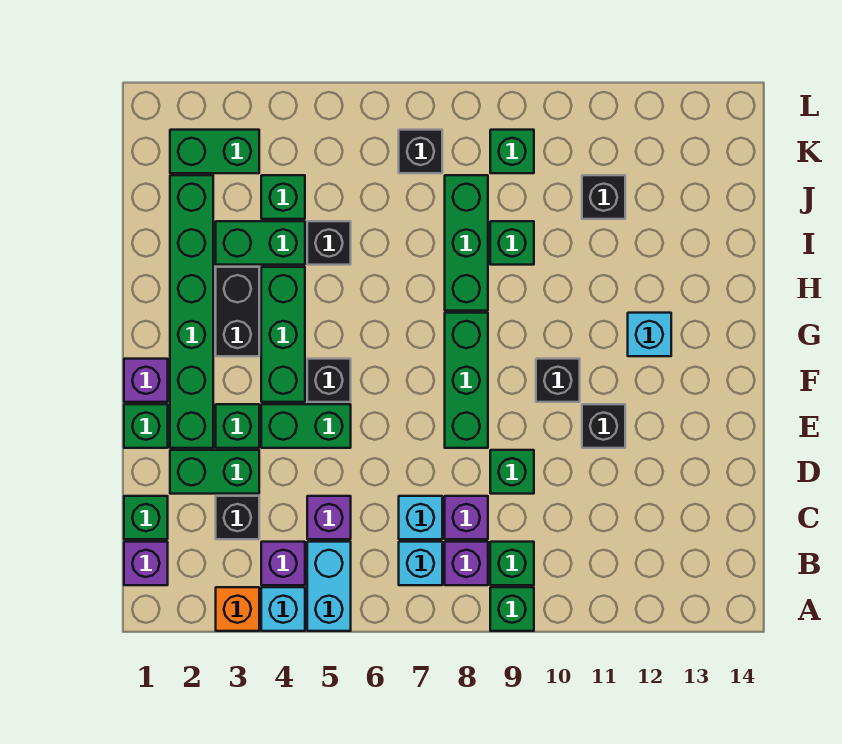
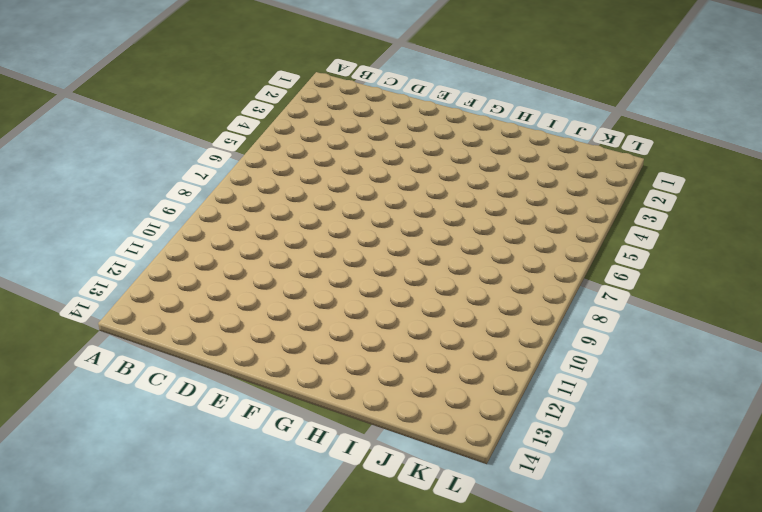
none -> orange brick A3 level 1
none -> cyan brick A4 level 1
none -> cyan brick A5:B5 level 1
none -> green brick A9 level 1

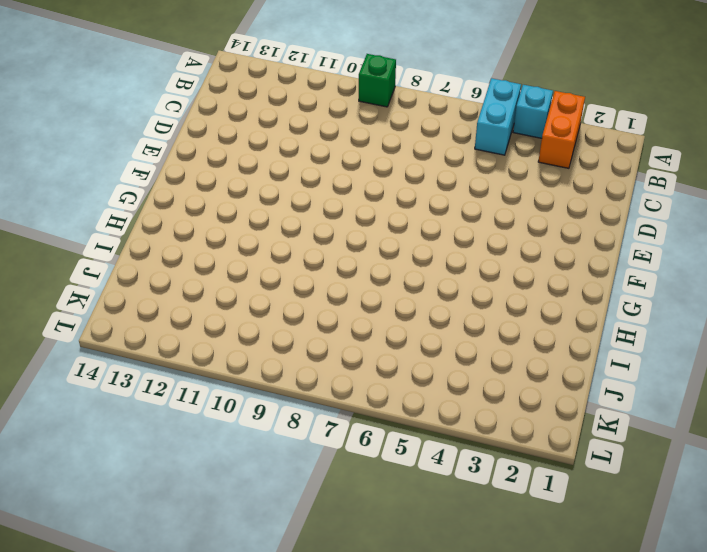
orange brick A3:B3 level 1 -> orange brick A3 level 1
none -> purple brick B1 level 1
none -> purple brick B4 level 1
none -> cyan brick B7 level 1
none -> purple brick B8 level 1

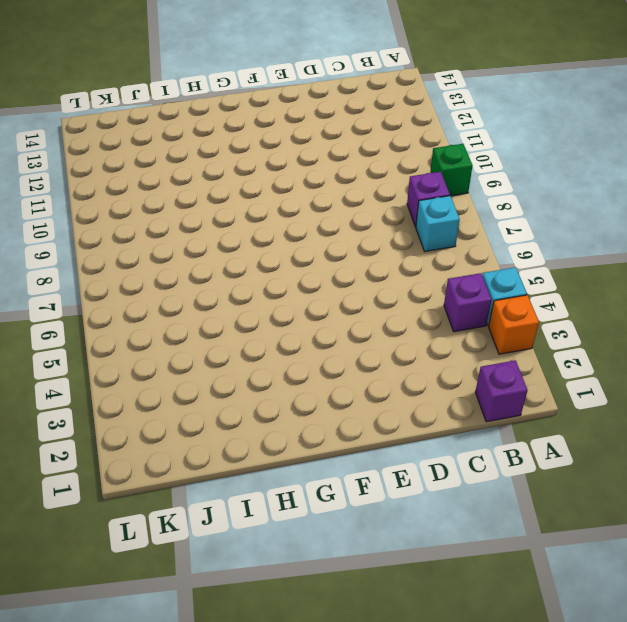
none -> cyan brick A5:B5 level 1
none -> green brick B9 level 1
none -> green brick C1 level 1
none -> black brick C3 level 1

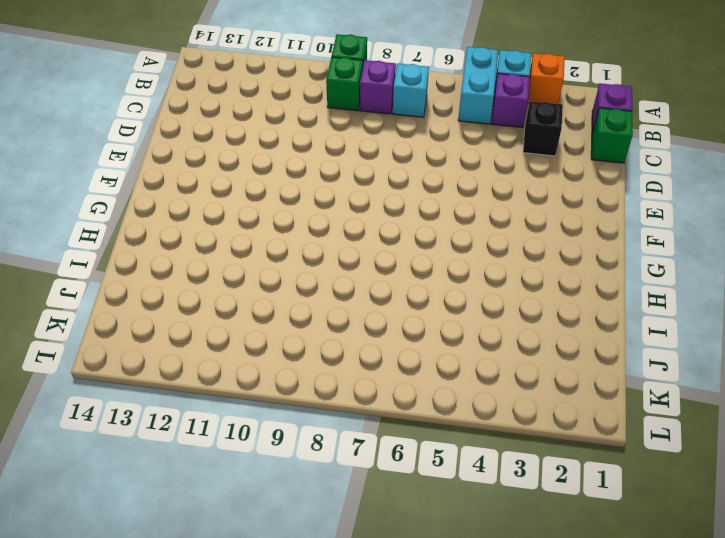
none -> purple brick C5 level 1
none -> cyan brick C7 level 1
none -> purple brick C8 level 1
none -> green brick D2:D3 level 1

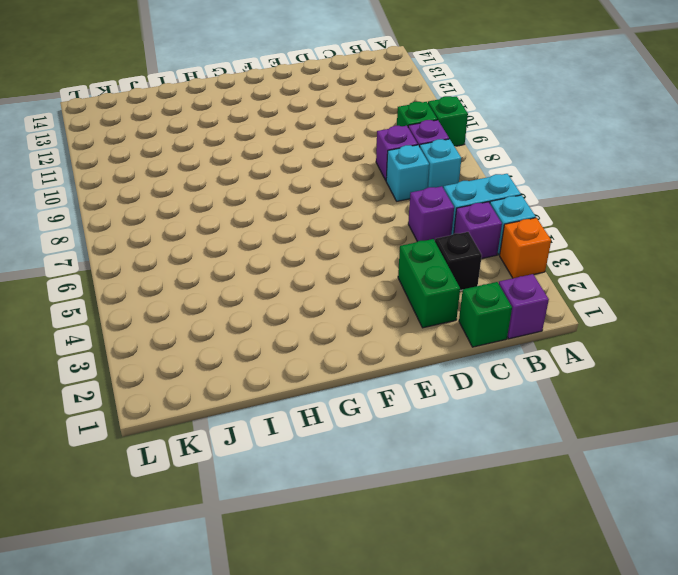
none -> green brick D9 level 1
none -> green brick E1 level 1
none -> green brick E2:J2 level 1
none -> green brick E3 level 1

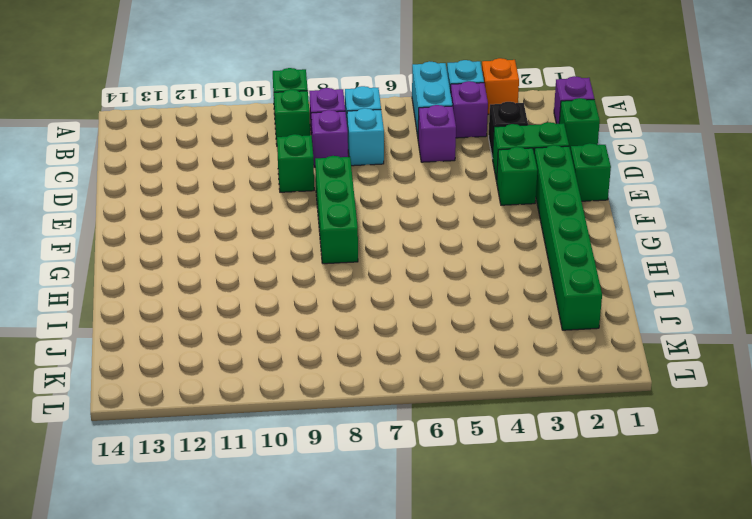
none -> green brick E4:E5 level 1
none -> black brick E11 level 1
none -> purple brick F1 level 1
none -> green brick F4:H4 level 1

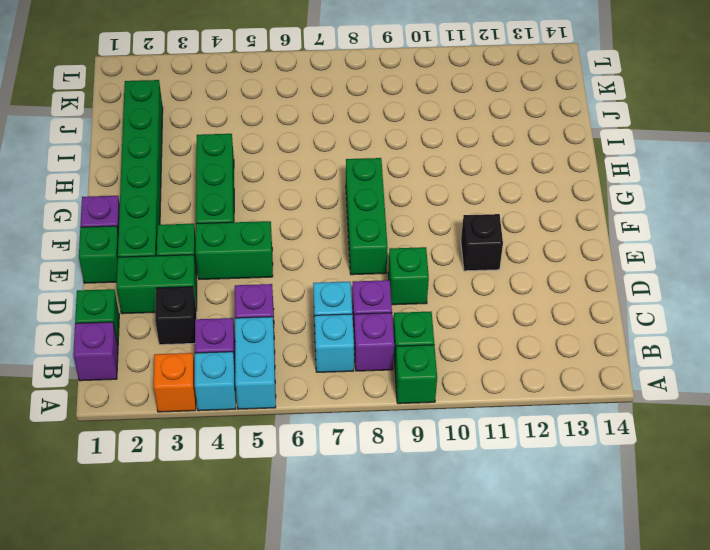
none -> black brick F5 level 1
none -> black brick F10 level 1
none -> black brick G3:H3 level 1
none -> cyan brick G12 level 1

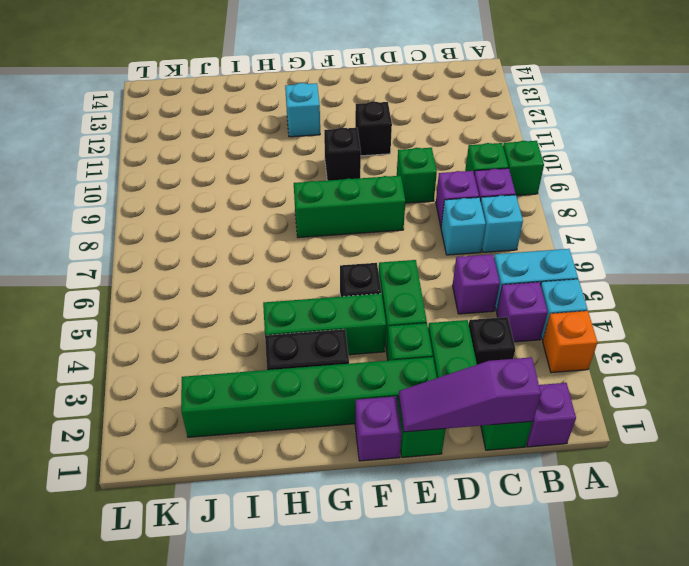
purple slope C1:E1 level 2 top C -> none
none -> green brick H8:J8 level 1
none -> green brick I3:I4 level 1
none -> black brick I5 level 1
none -> green brick I9 level 1

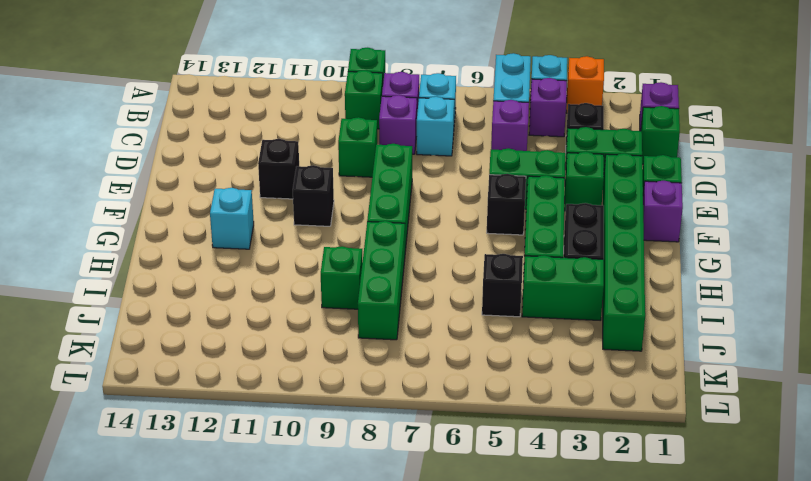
none -> green brick J4 level 1
none -> black brick J11 level 1
none -> green brick K2:K3 level 1
none -> black brick K7 level 1

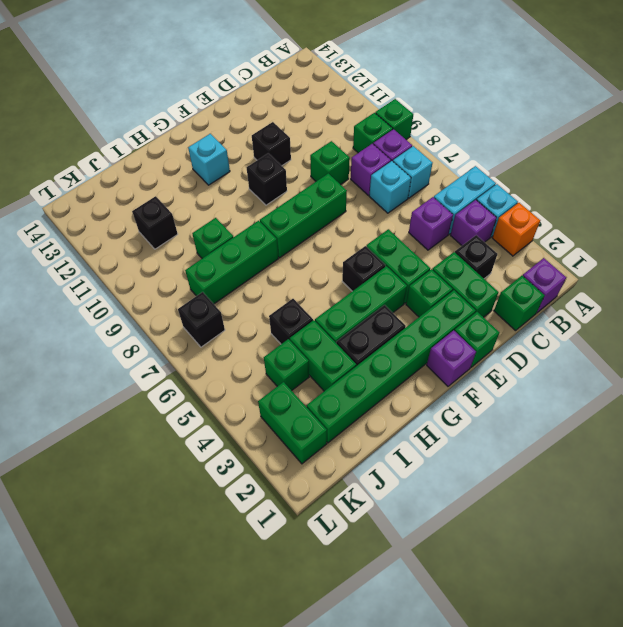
none -> green brick K9 level 1

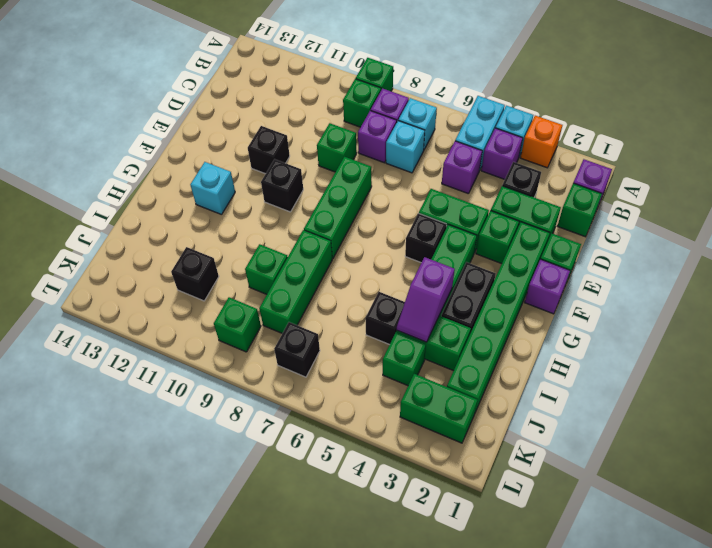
purple slope H4:I4 level 2 top H -> none

